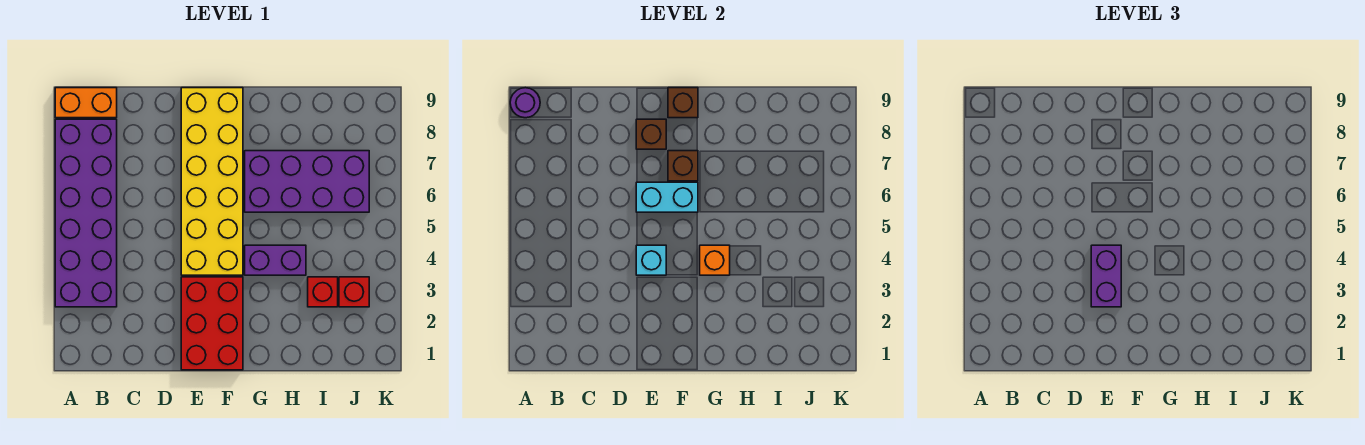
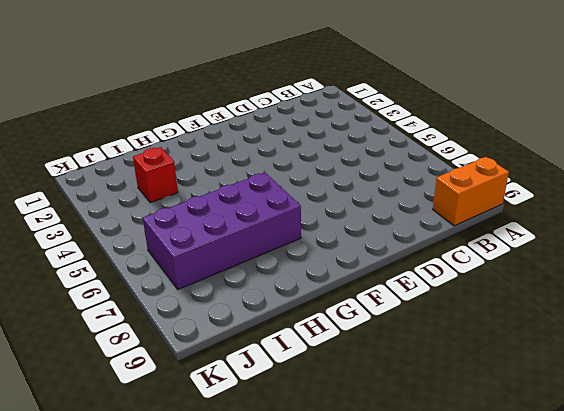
none -> purple brick A3:B8 level 1
none -> red brick E1:F3 level 1
none -> yellow brick E4:F9 level 1

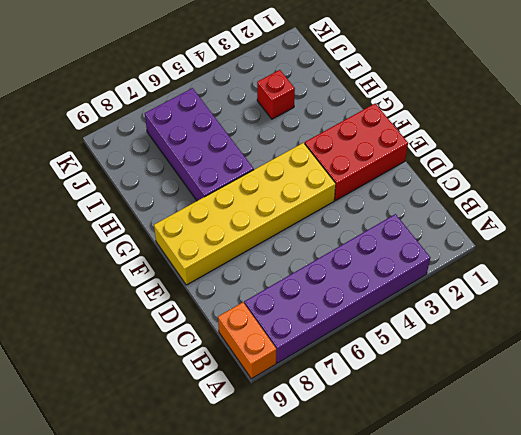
none -> purple brick G4:H4 level 1
none -> red brick J3 level 1
none -> purple round brick A9 level 2

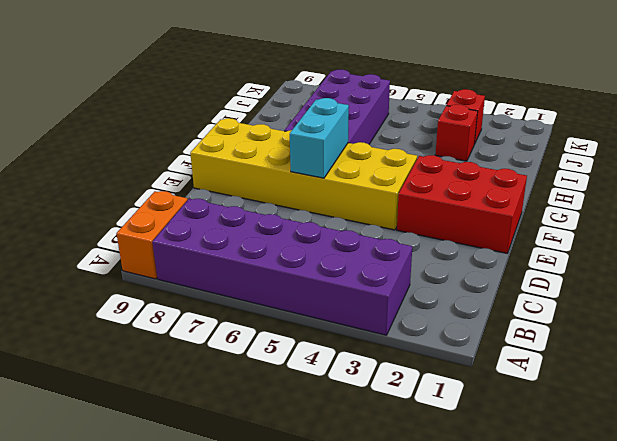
none -> purple brick G4:H4 level 1
none -> purple round brick A9 level 2
none -> cyan brick E4 level 2

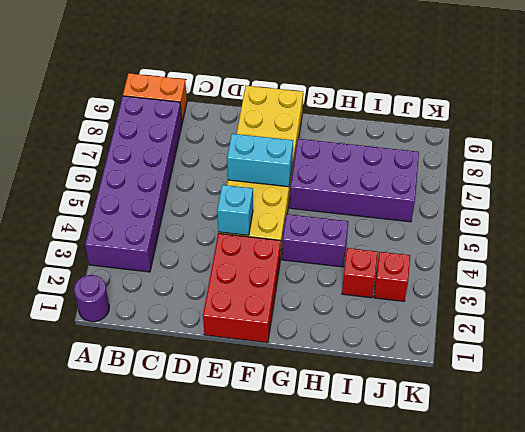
purple round brick A1 level 1 -> purple round brick A9 level 2
none -> brown brick E8 level 2
none -> brown brick F7 level 2
none -> brown brick F9 level 2

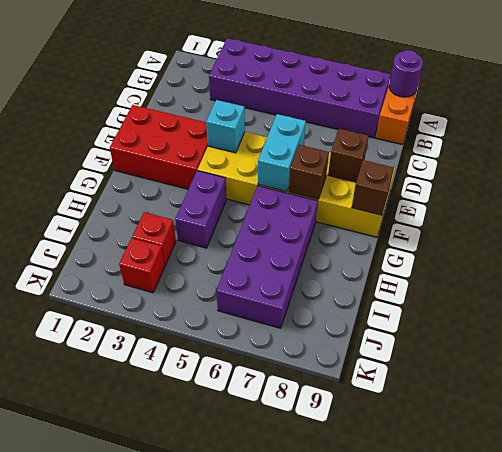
none -> orange brick G4 level 2
none -> purple brick E3:E4 level 3

